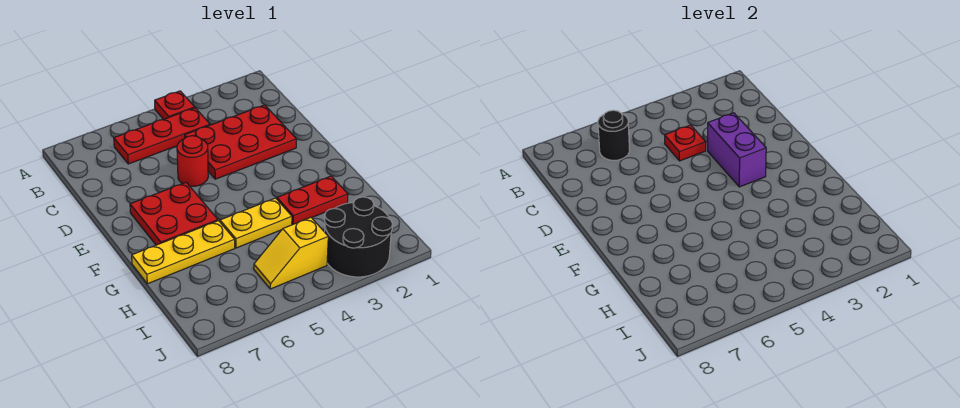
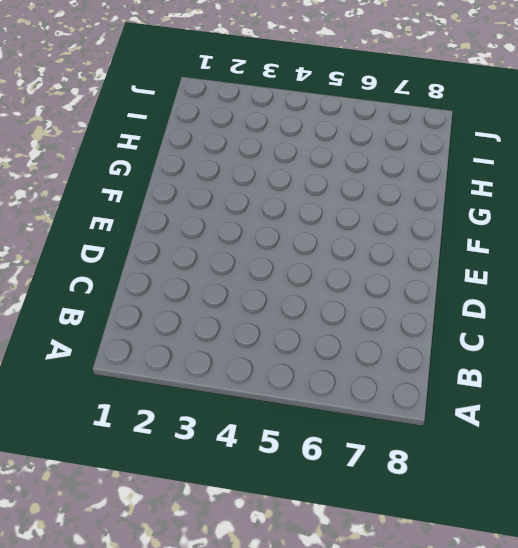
none -> red plate A4 level 1
none -> red plate B4:B6 level 1
none -> red plate C2:D4 level 1

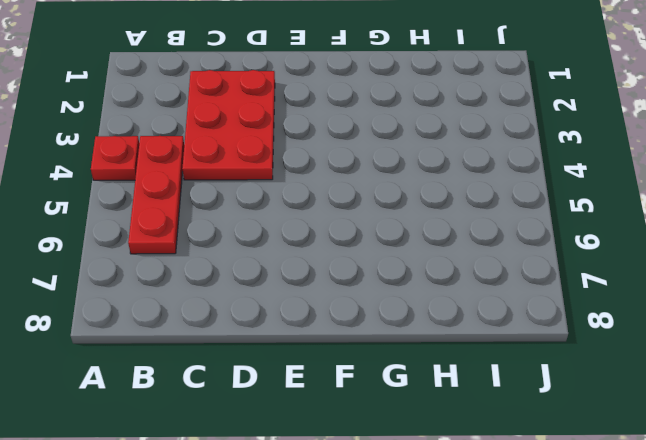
none -> red round brick D5 level 1
none -> red plate E6:F7 level 1
none -> red plate G2:G3 level 1

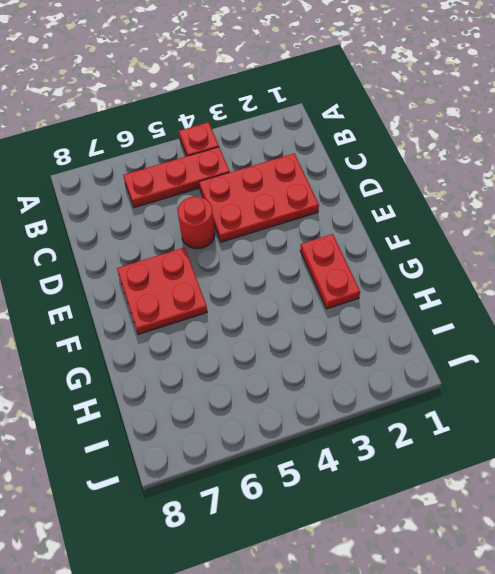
red plate F2:G2 level 1 -> red plate G2:G3 level 1
none -> yellow plate G4:G5 level 1
none -> yellow plate G6:G8 level 1
none -> black round brick I2:J3 level 1

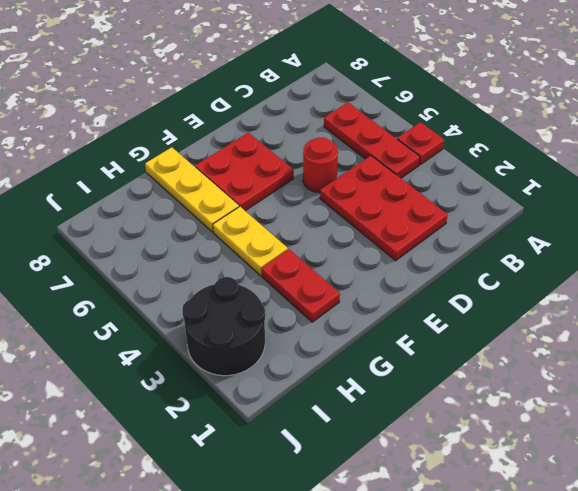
none -> yellow slope I4:I5 level 1 top 4
none -> black round brick B6 level 2
none -> red plate C4 level 2

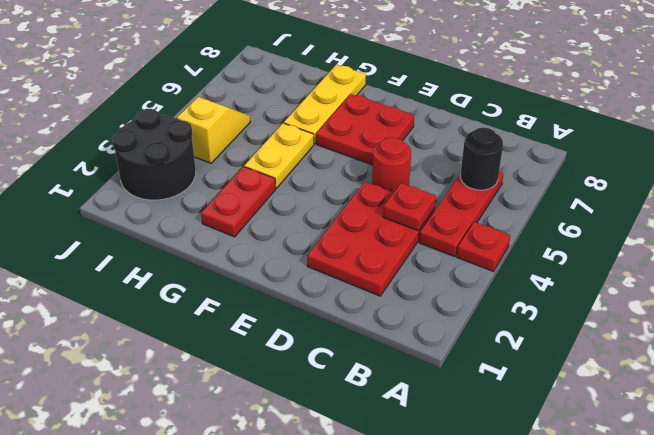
none -> purple brick D3:E3 level 2

